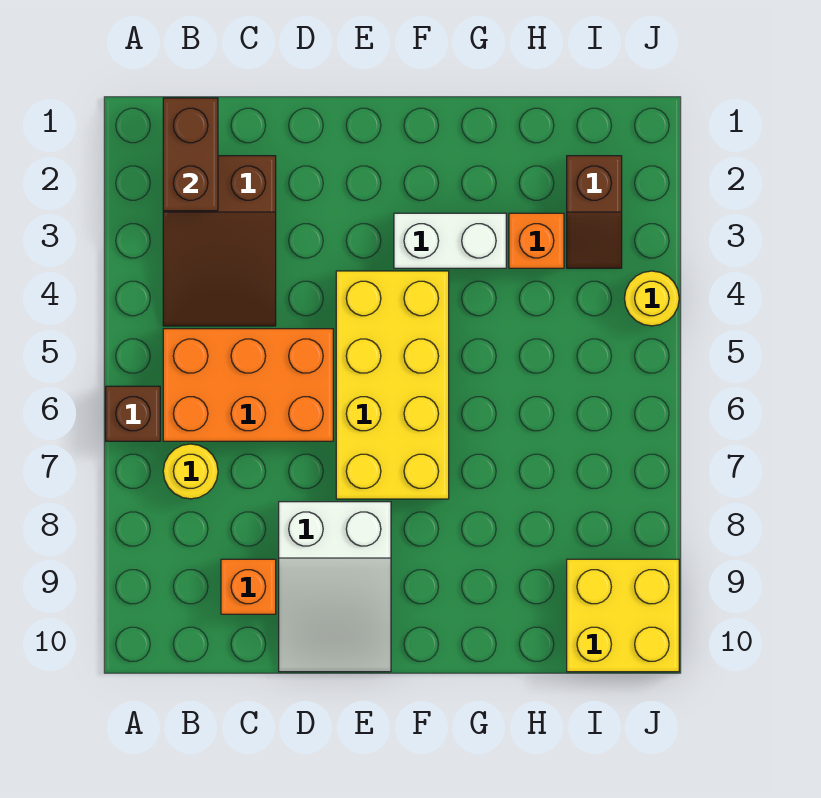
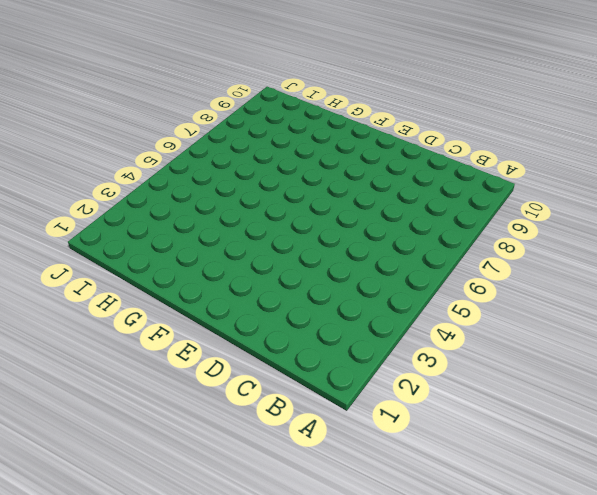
none -> brown brick A6 level 1
none -> brown slope B2:C4 level 1 top 2
none -> orange brick B5:D6 level 1

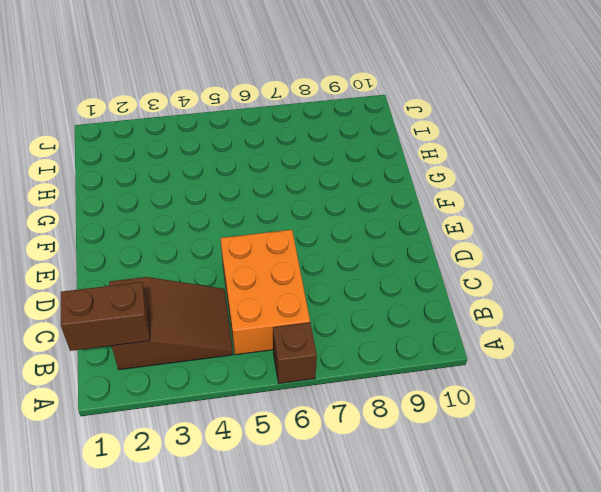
none -> yellow round brick B7 level 1
none -> orange brick C9 level 1
none -> white slope D8:E10 level 1 top 8

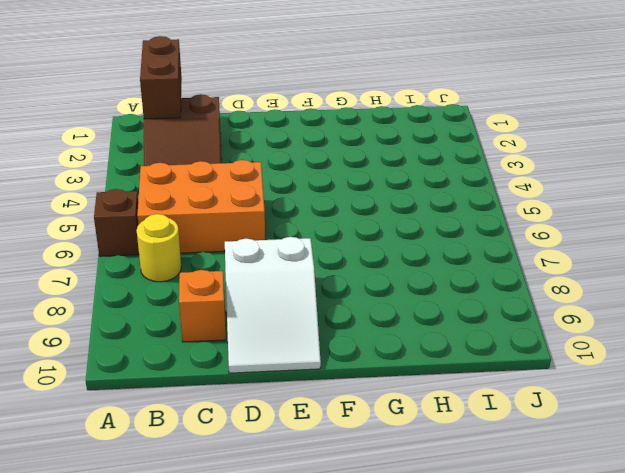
none -> yellow brick E4:F7 level 1
none -> white brick F3:G3 level 1
none -> orange brick H3 level 1

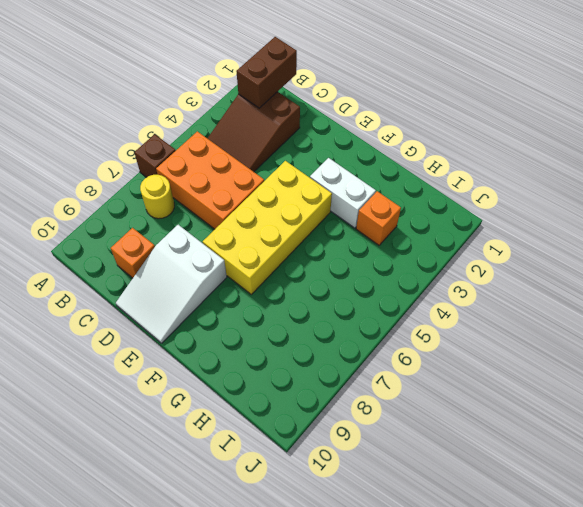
none -> brown slope I2:I3 level 1 top 2
none -> yellow brick I9:J10 level 1
none -> yellow round brick J4 level 1

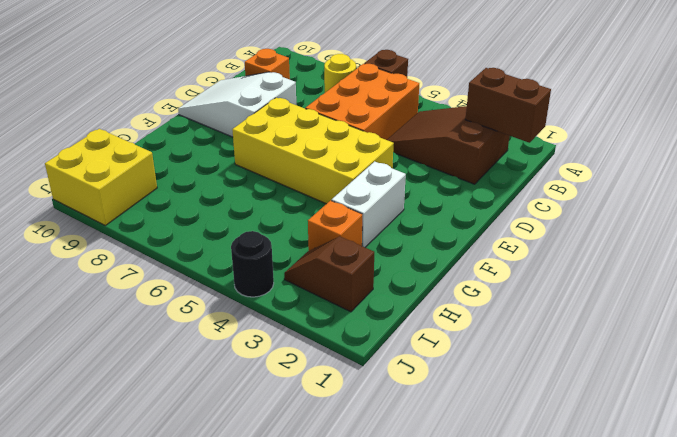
black round brick J4 level 1 -> yellow round brick J4 level 1

